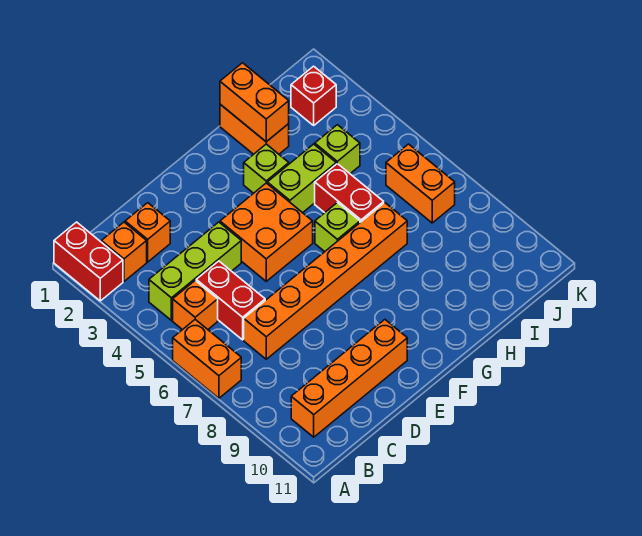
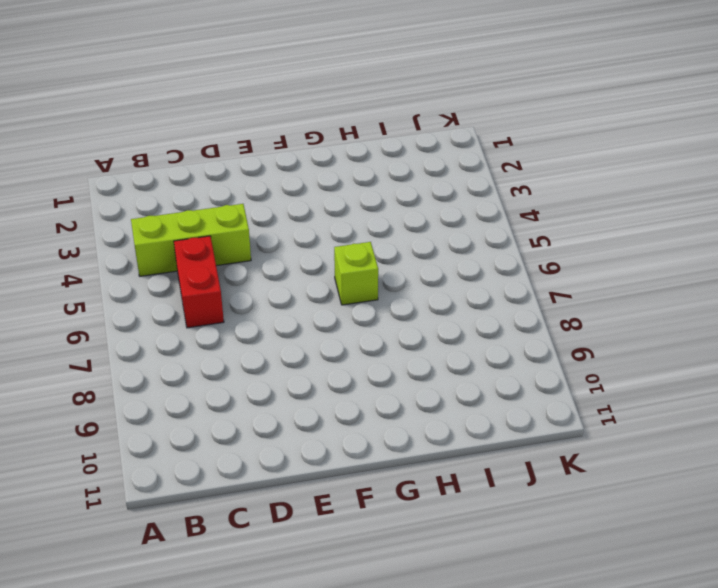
none -> red brick A1:A2 level 1
none -> orange brick A6:A7 level 1
none -> orange brick B2 level 1

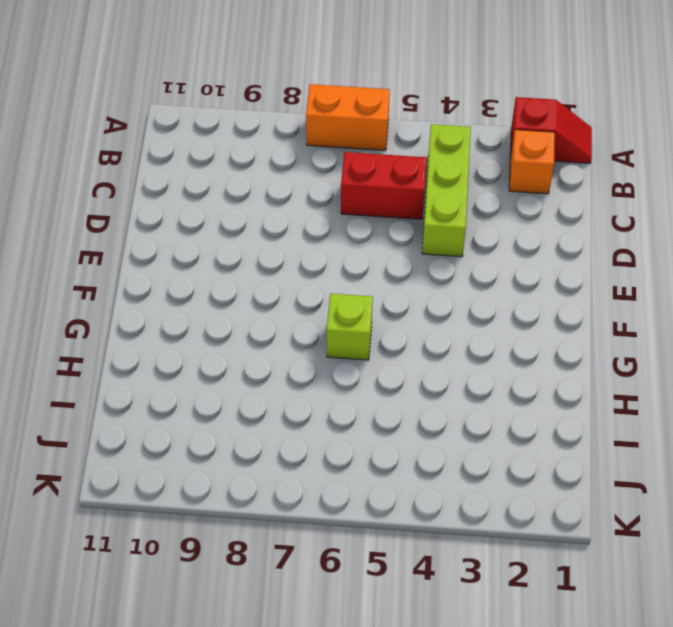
red slope A1:A2 level 1 top 2 -> red brick A1:A2 level 1
none -> orange brick B5 level 1
none -> orange brick B10:E10 level 1
none -> orange brick C2 level 1

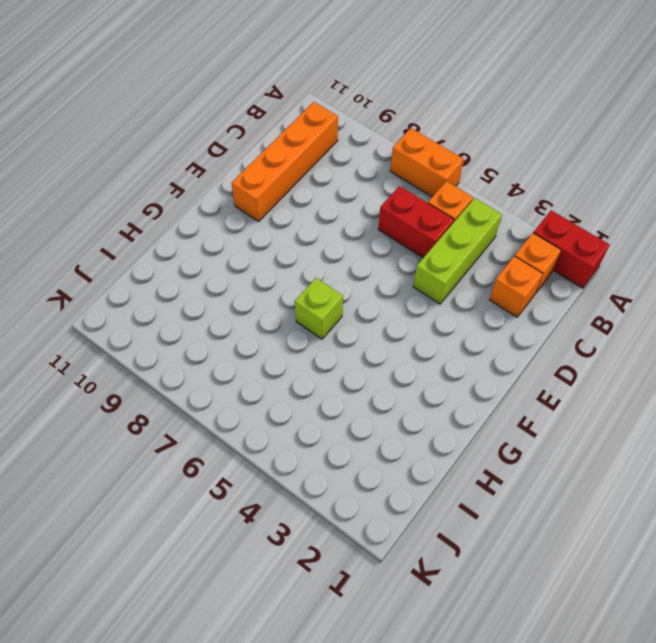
none -> orange brick C7:H7 level 1
none -> orange brick E4:F5 level 1
none -> lime brick G3 level 1

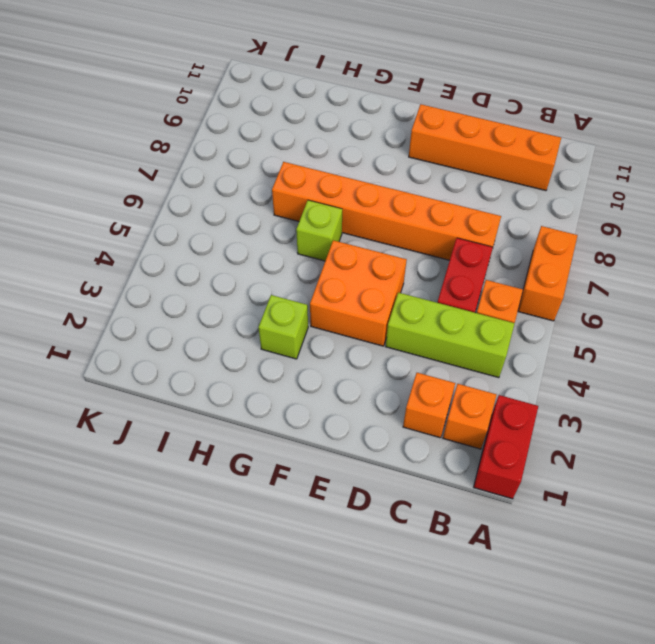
none -> lime brick G4:H4 level 1
none -> orange brick H1:H2 level 1
none -> red brick H5:H6 level 1

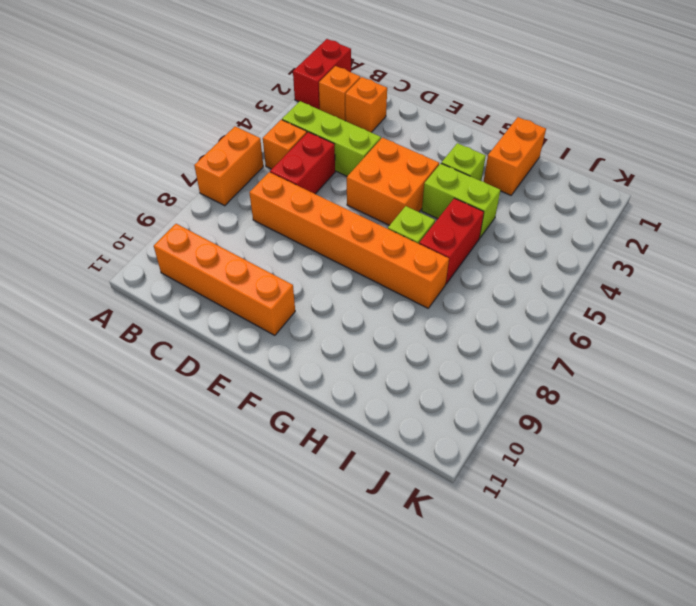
none -> lime brick I4 level 1
none -> red brick J2 level 1
none -> orange brick J6:J7 level 1

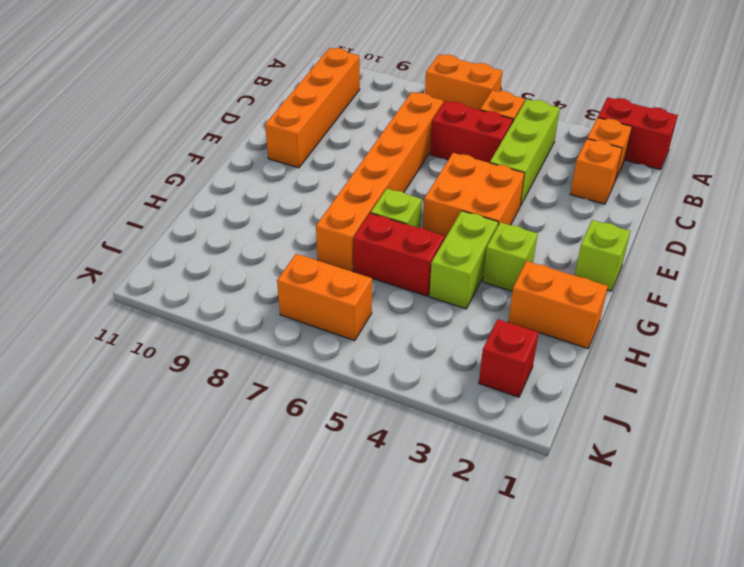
lime brick F1 level 1 -> lime brick I4 level 1
none -> orange brick H1:H2 level 2

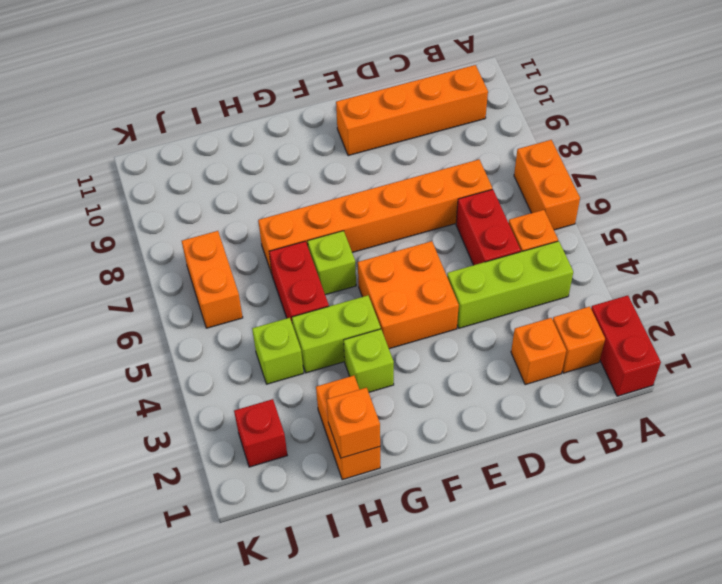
orange brick H1 level 2 -> orange brick H1:H2 level 2

